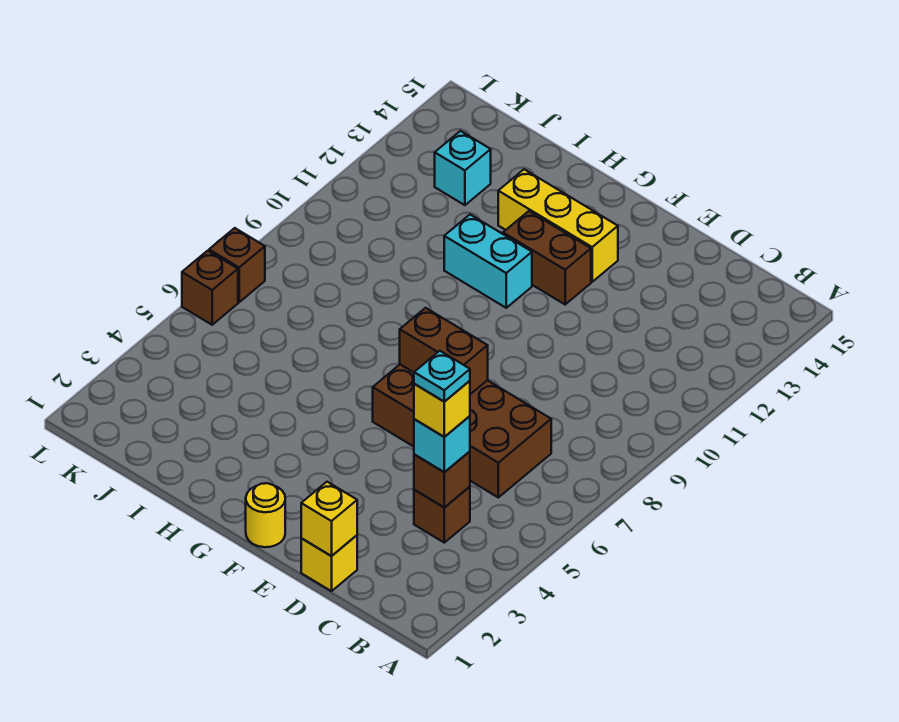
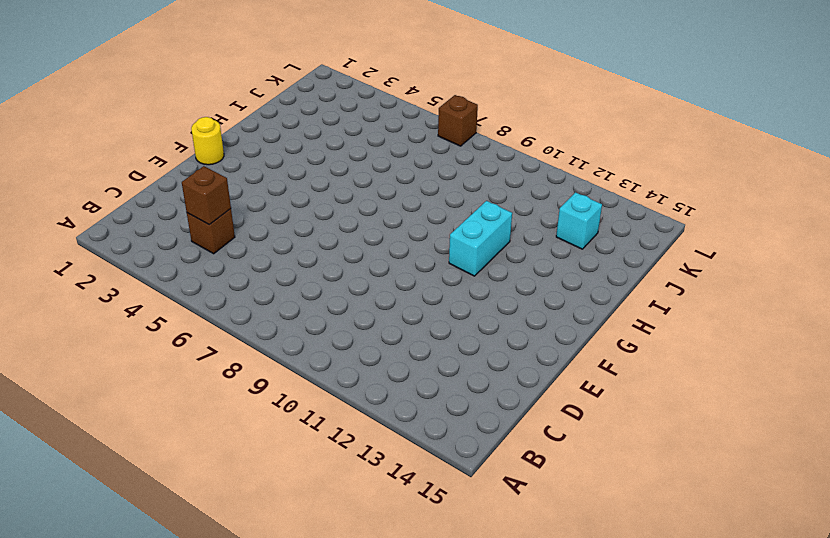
none -> brown brick C6:F7 level 1
none -> yellow brick D1 level 1
none -> brown brick F12:G12 level 1

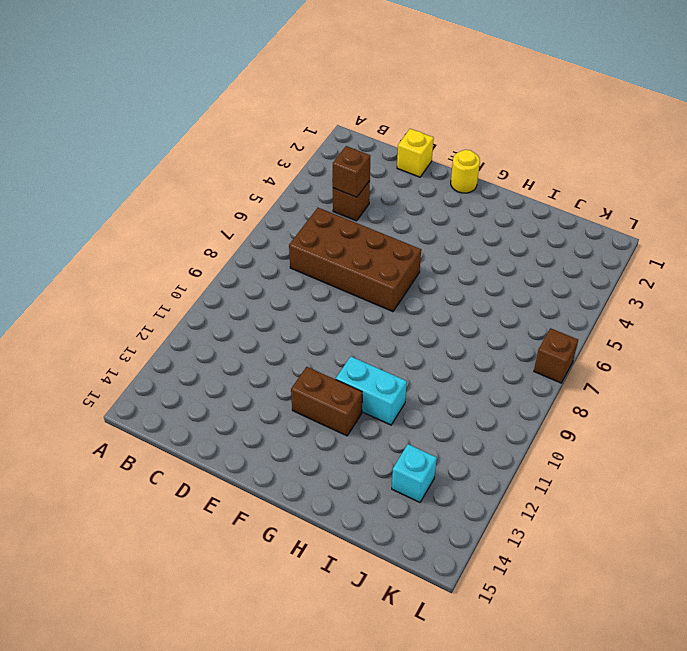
none -> yellow brick F13:H13 level 1
none -> brown brick L6 level 1
none -> yellow brick D1 level 2

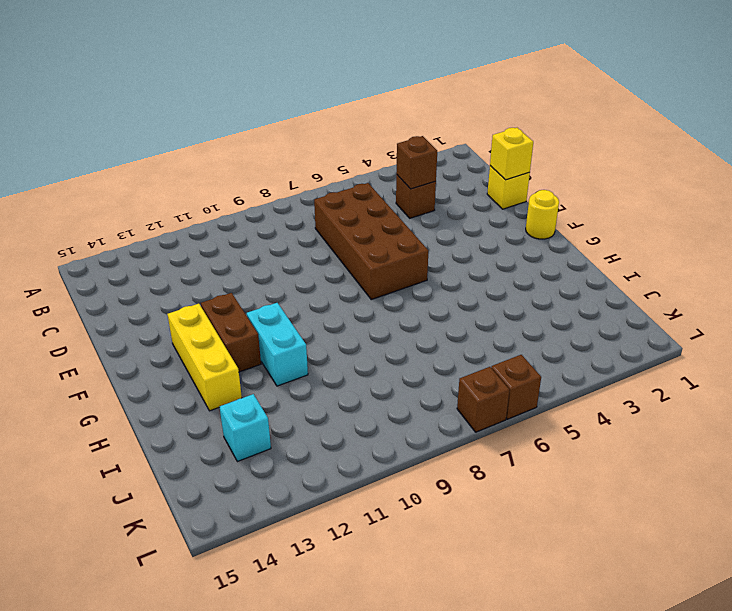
none -> brown brick E7:F7 level 2
none -> cyan brick C4 level 3
none -> yellow brick C4 level 4

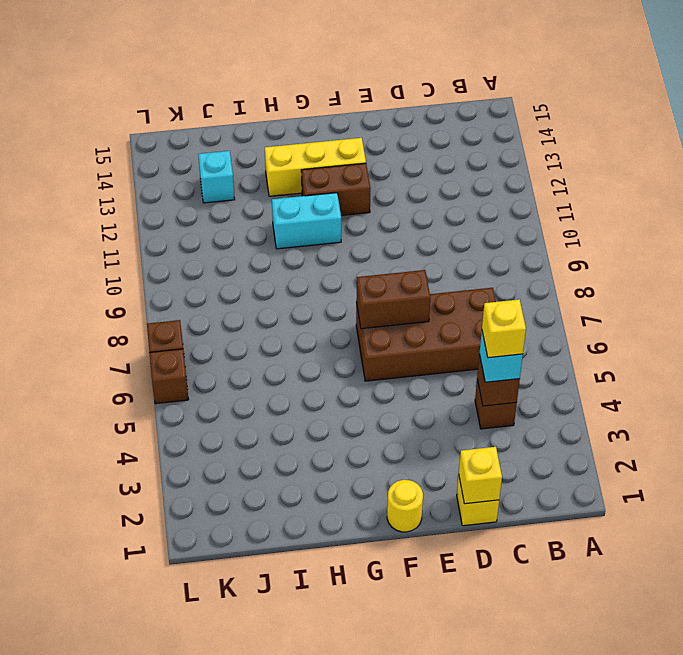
none -> cyan plate C4 level 5

